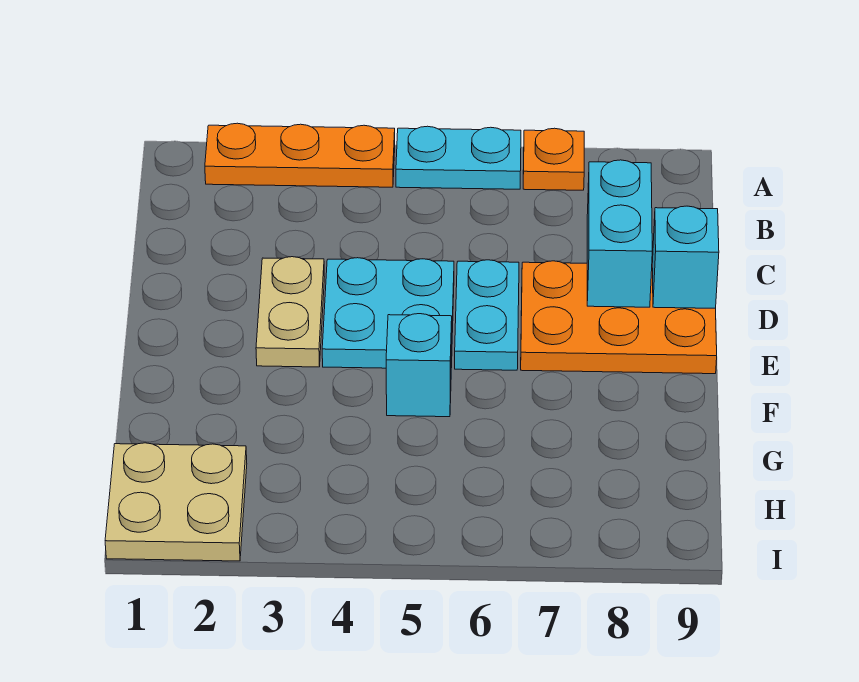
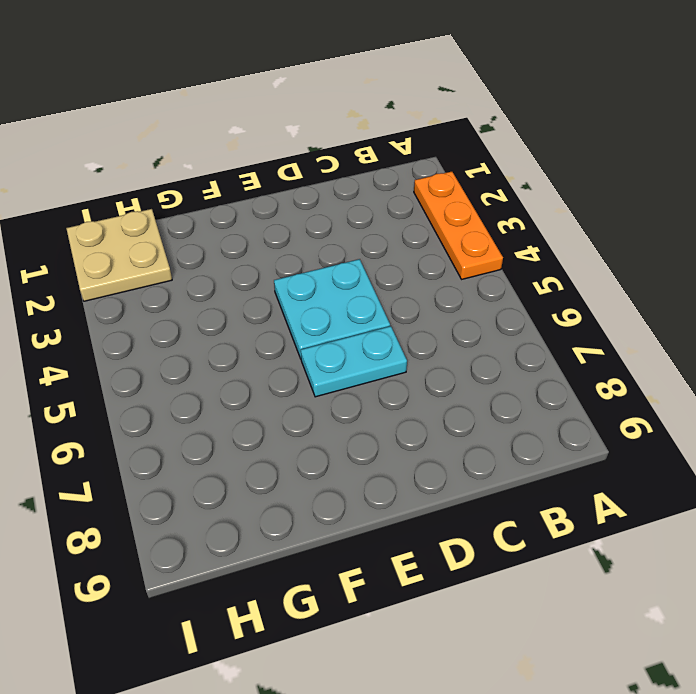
none -> cyan plate A5:A6 level 1
none -> orange plate A7 level 1

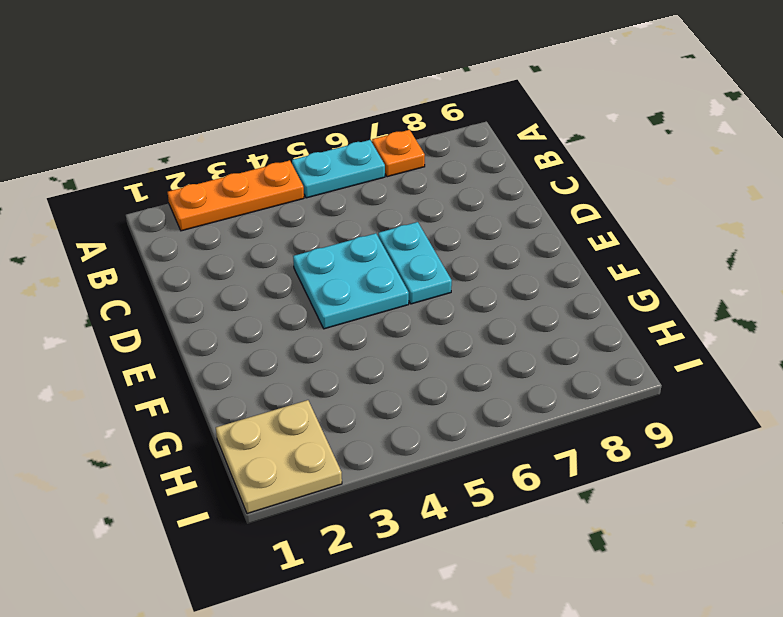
none -> tan plate D3:E3 level 1
none -> orange plate D7:E9 level 1

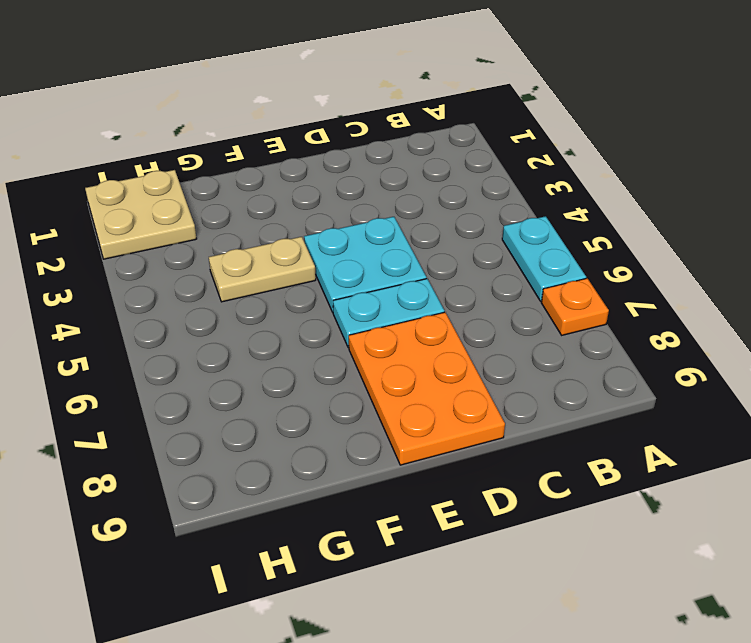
tan plate F4:G4 level 1 -> tan plate D3:E3 level 1
none -> orange plate A2:A4 level 1
none -> cyan brick F5 level 1

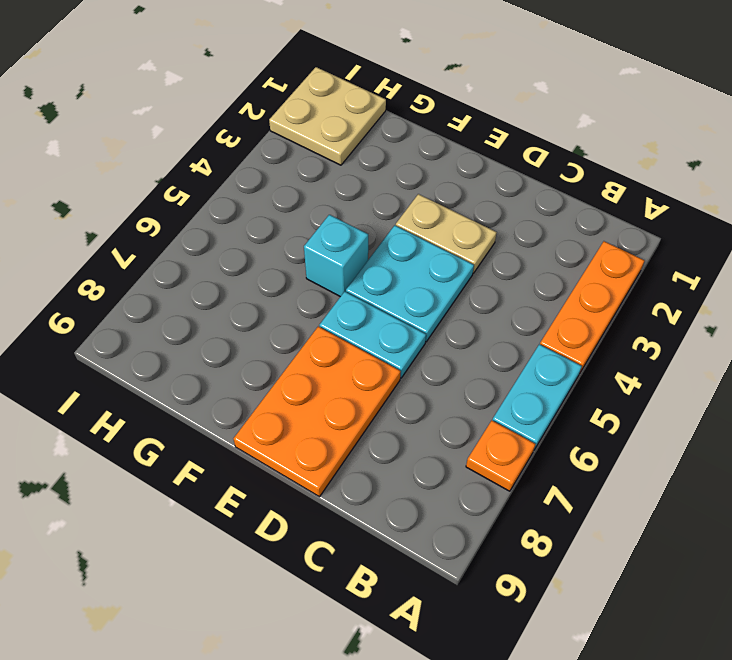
none -> cyan brick C8:D8 level 2
none -> cyan brick D9 level 2

